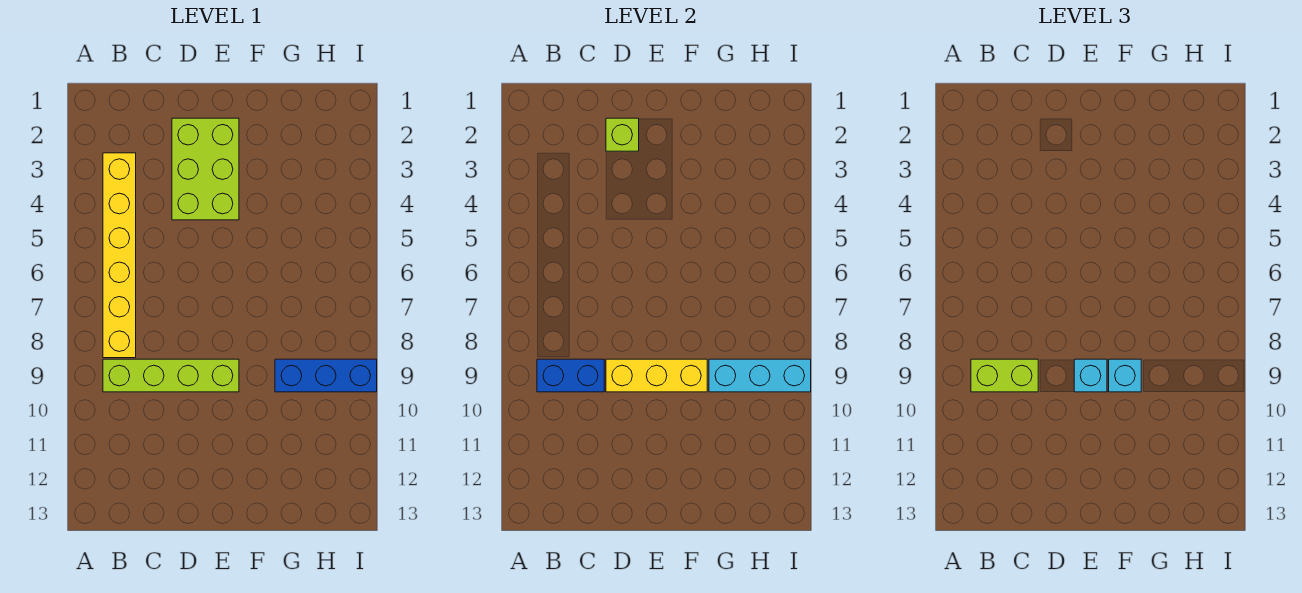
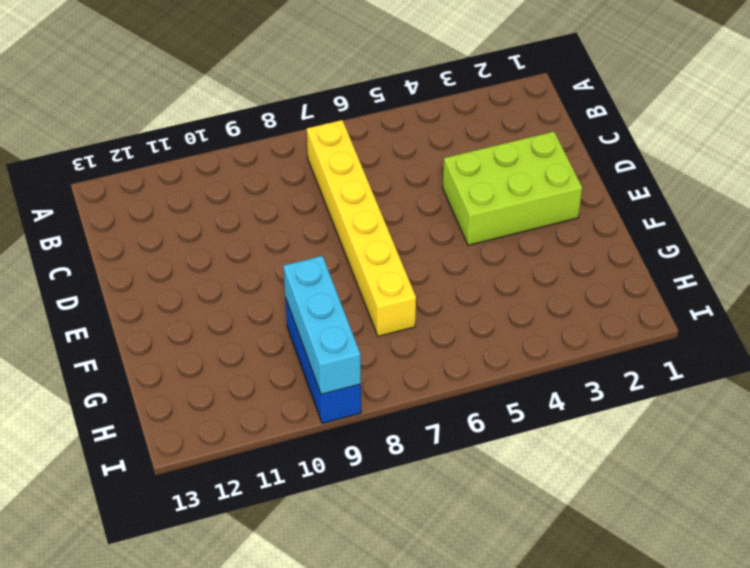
yellow brick B7:G7 level 1 -> yellow brick B3:B8 level 1
none -> lime brick B9:E9 level 1
none -> blue brick B9:C9 level 2

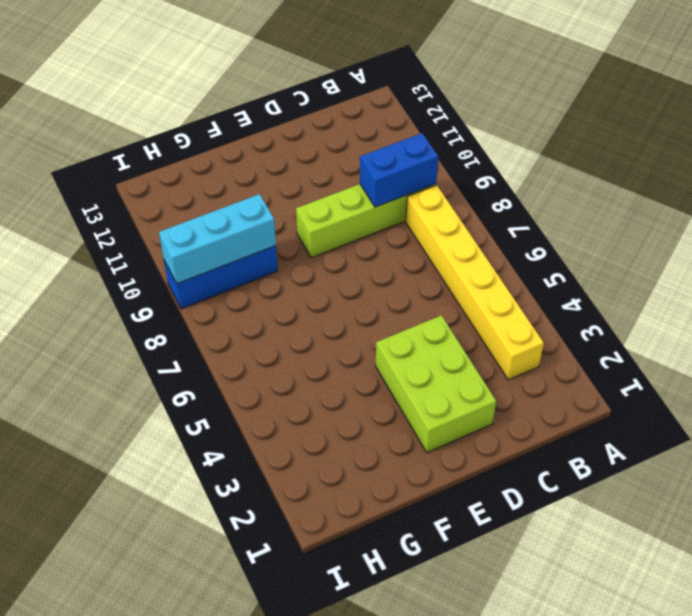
none -> lime brick D2 level 2
none -> yellow brick D9:F9 level 2

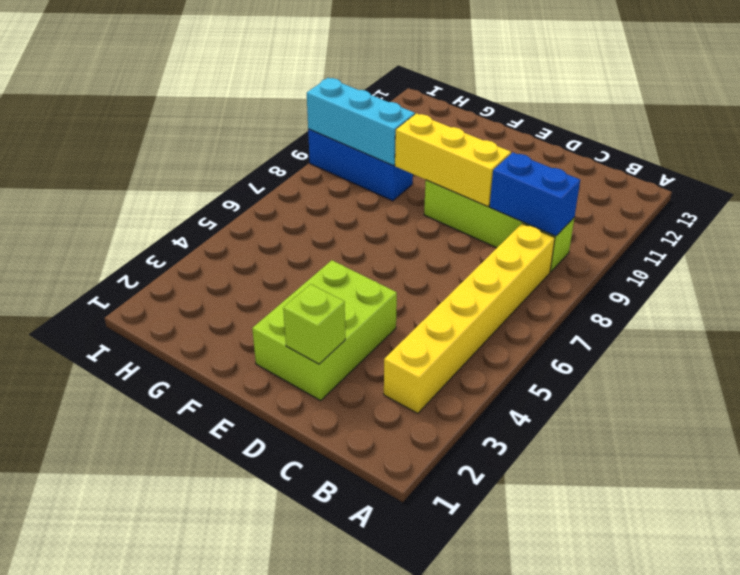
none -> lime brick B9:C9 level 3
none -> cyan brick E9 level 3

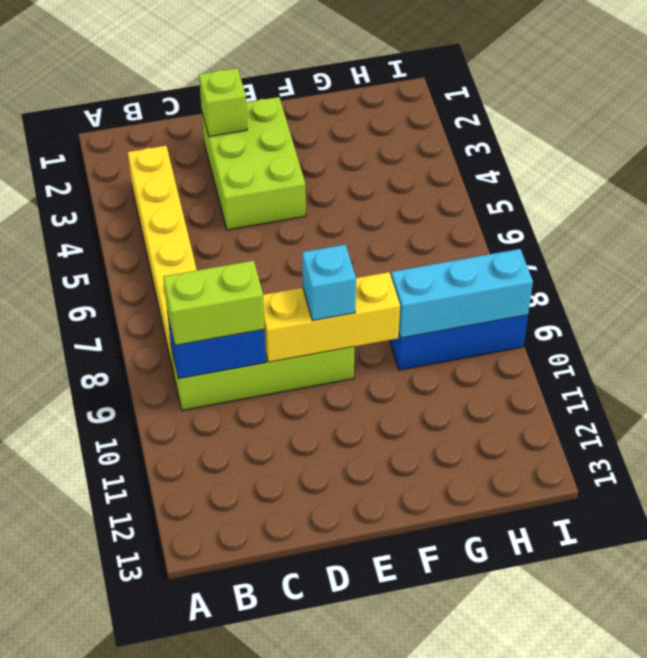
none -> cyan brick F9 level 3

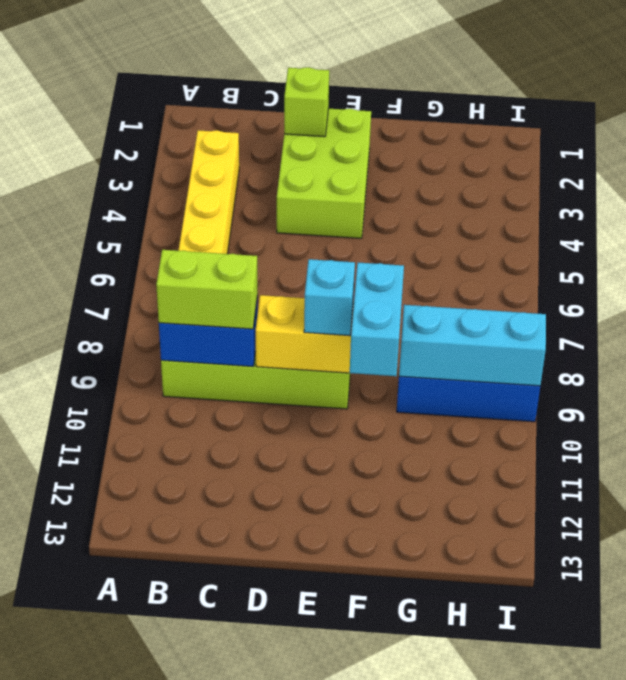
cyan brick F9:F10 level 3 -> cyan brick F9 level 3

